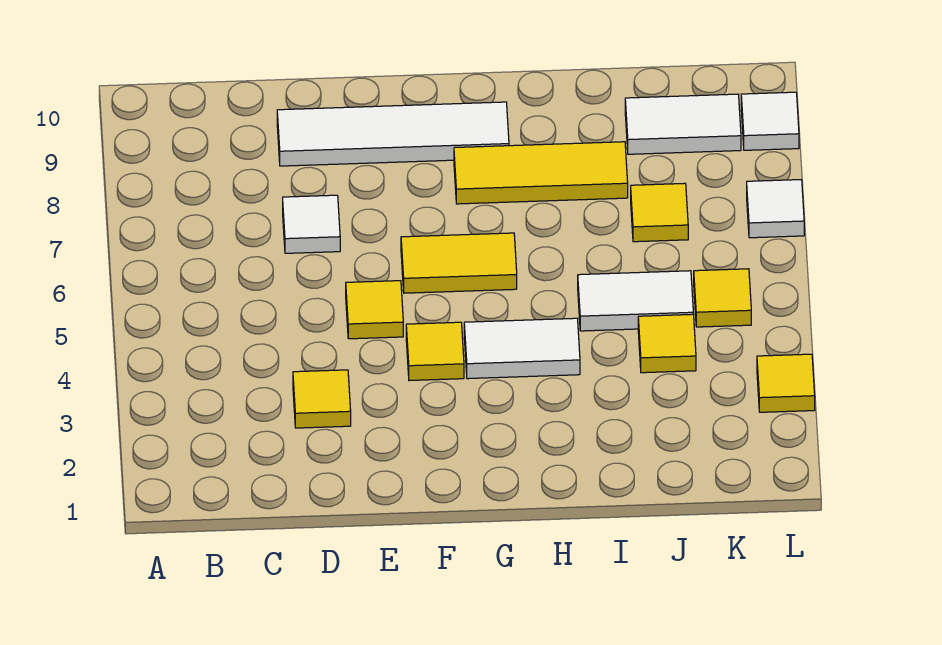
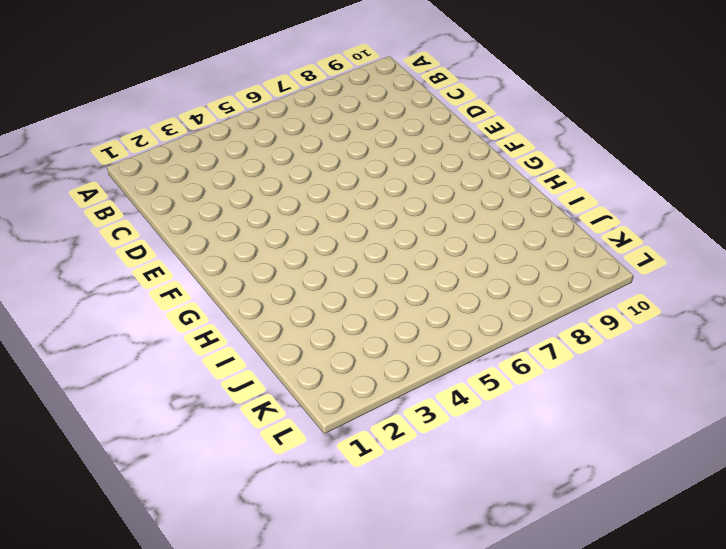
none -> yellow tile D3 level 1
none -> white tile D7 level 1
none -> white tile D9:G9 level 1

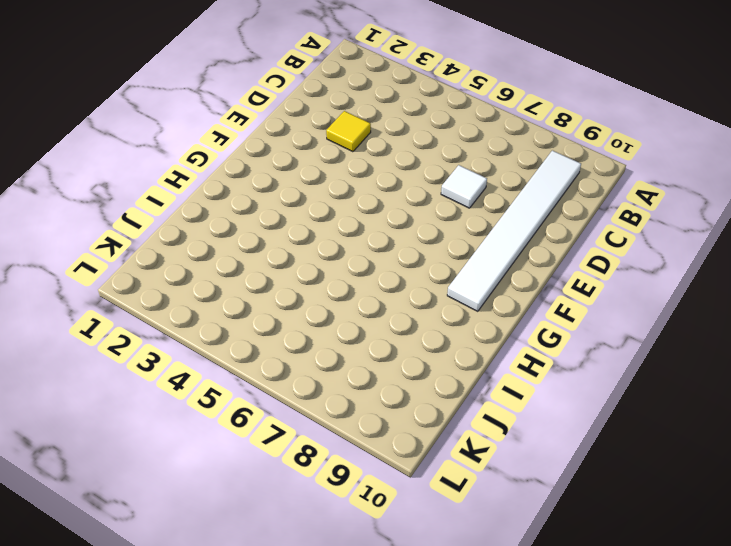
white tile B9:G9 level 1 -> white tile D9:G9 level 1
none -> yellow tile E5 level 1
none -> yellow tile F4 level 1
none -> yellow tile F6:G6 level 1

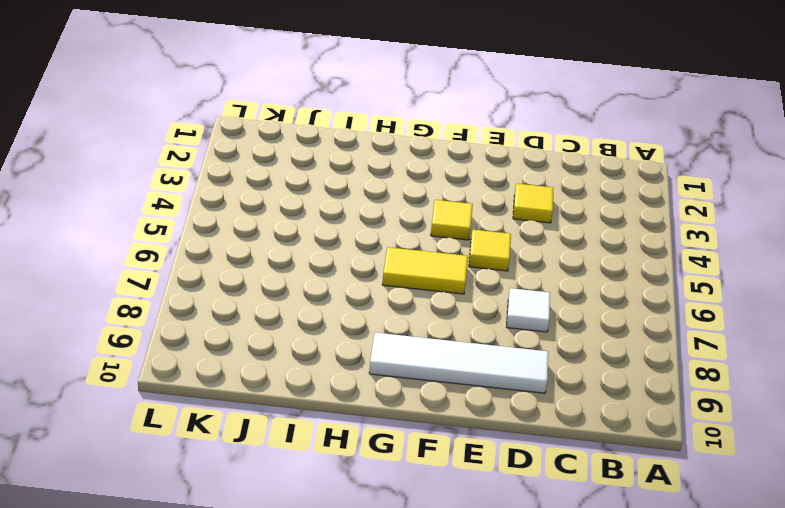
none -> white tile G4:H4 level 1
none -> yellow tile G8:I8 level 1
none -> white tile I5:J5 level 1

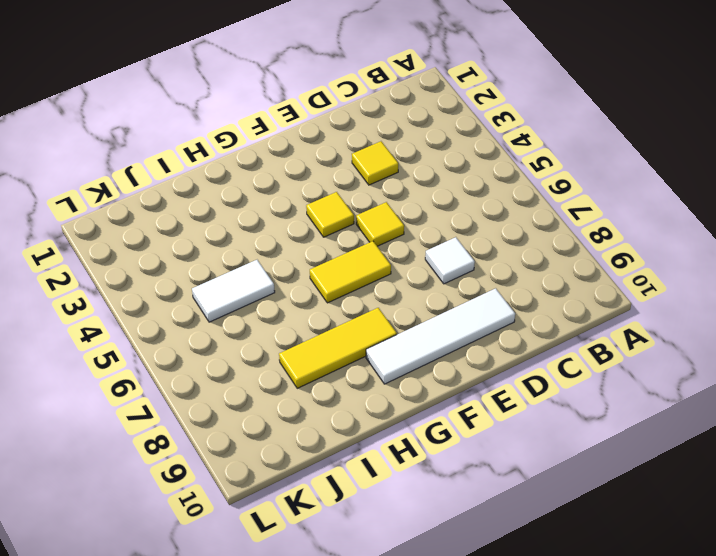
none -> white tile G4:H4 level 1
none -> yellow tile J4 level 1
none -> yellow tile J7 level 1

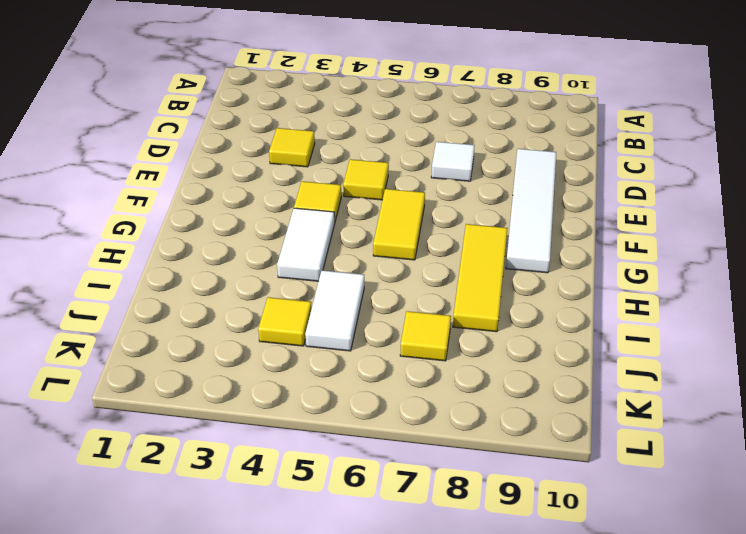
none -> white tile J9:K9 level 1
none -> yellow tile K5 level 1
none -> yellow tile L3 level 1

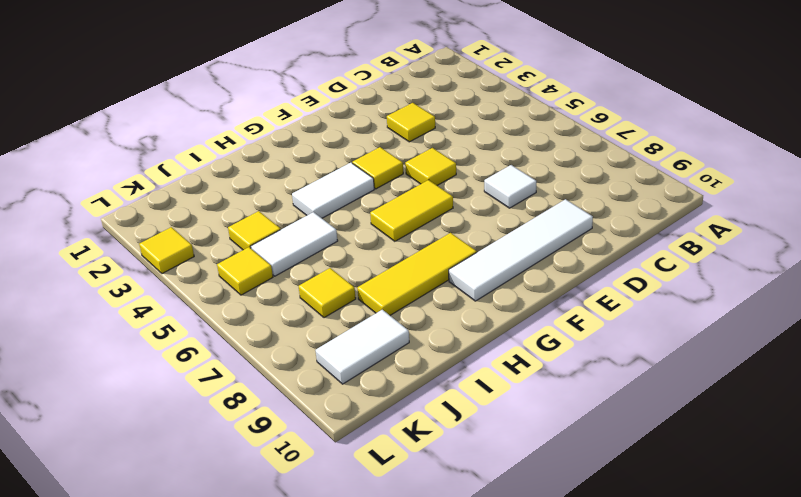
none -> white tile L7 level 1
none -> white tile L9 level 1

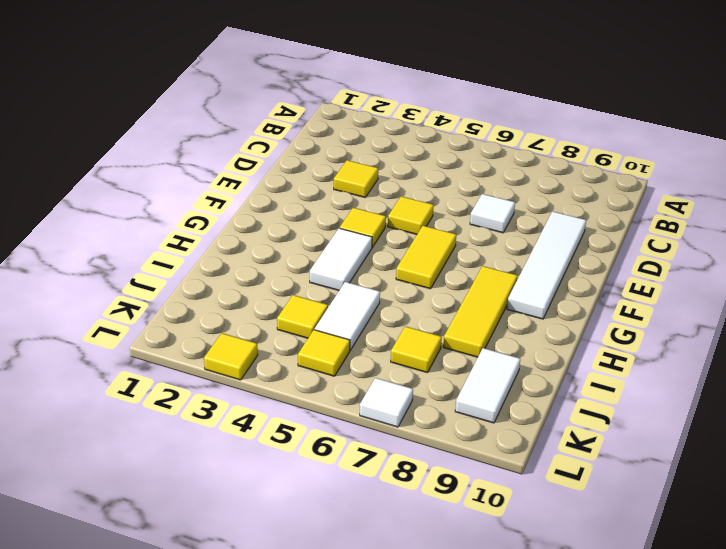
none -> white tile L9 level 1

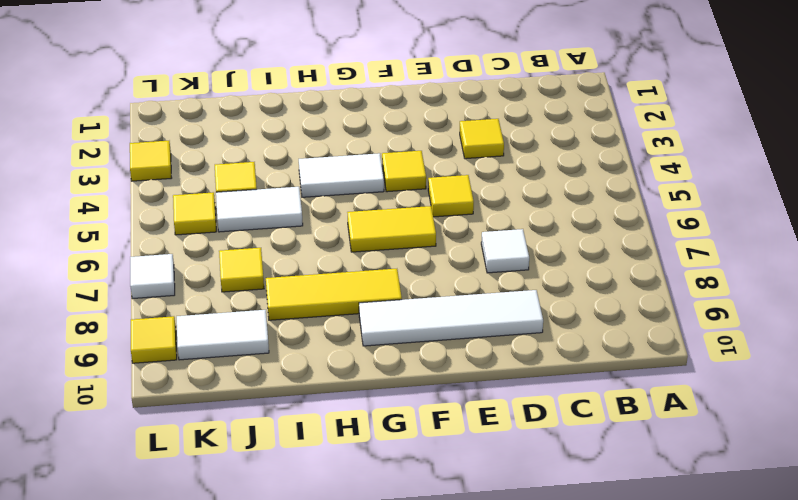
yellow tile L9 level 1 -> white tile L9 level 1

